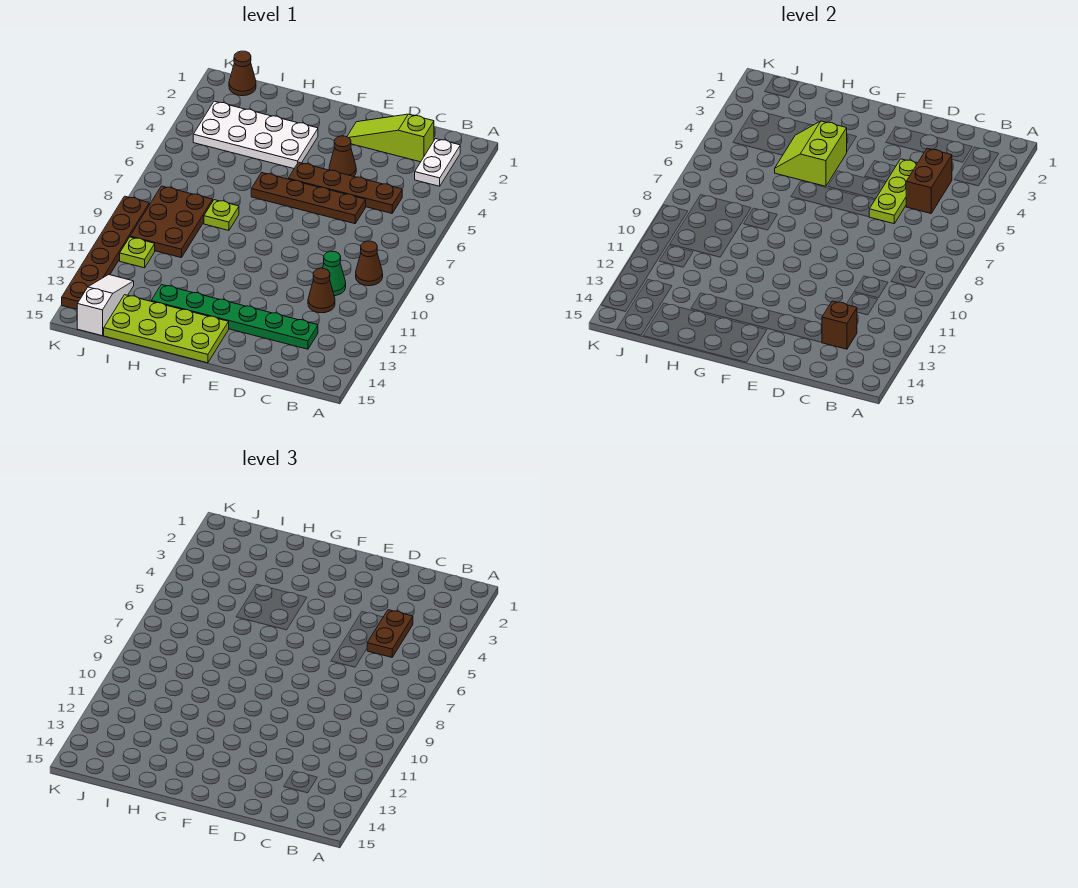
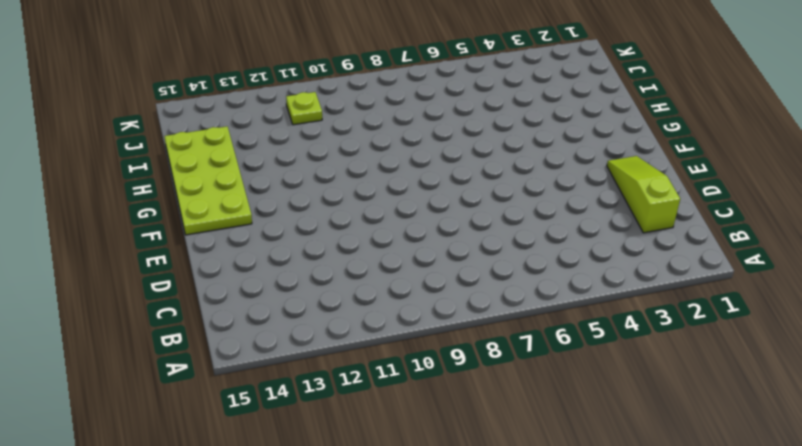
none -> white plate B2:B3 level 1
none -> brown cone B9 level 1
none -> brown plate C5:F5 level 1

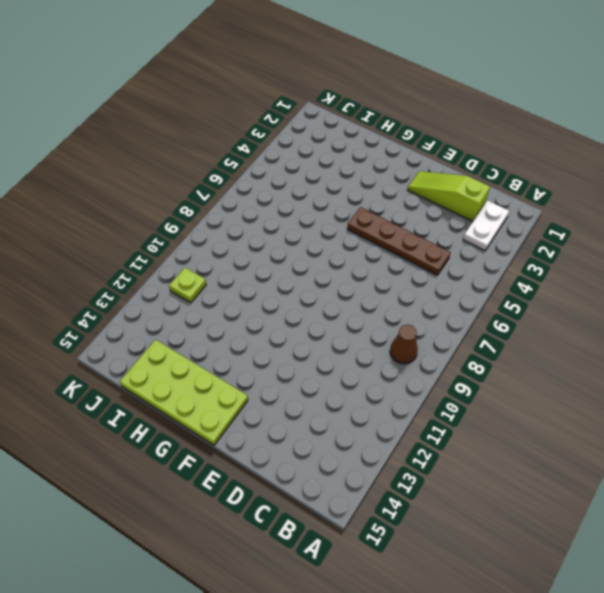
none -> green cone C10 level 1
none -> brown cone C11 level 1
none -> green plate C13:H13 level 1

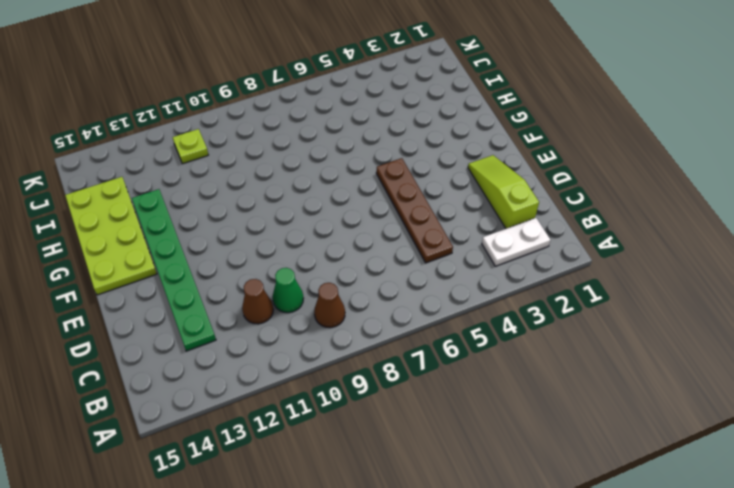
none -> brown plate D6:G6 level 1
none -> brown cone E4 level 1
none -> white plate G3:J4 level 1

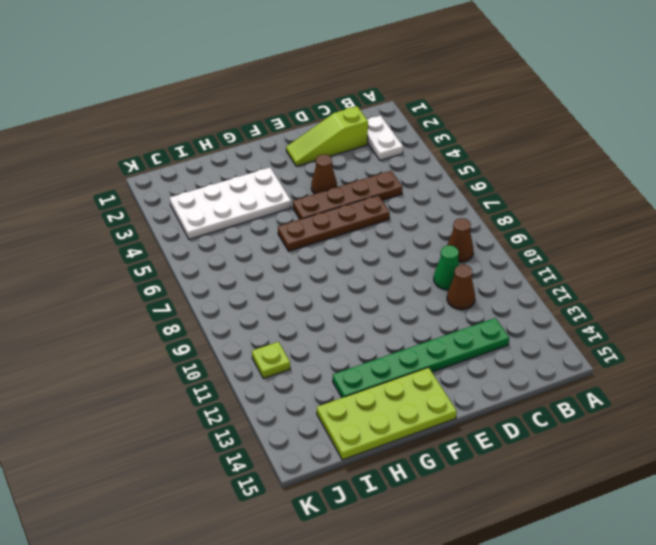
none -> lime plate H8 level 1
none -> brown plate I8:J10 level 1
none -> brown cone J1 level 1

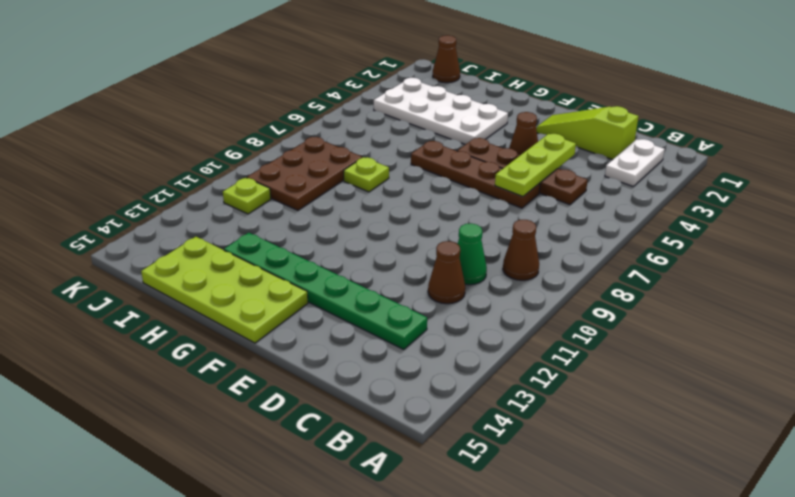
none -> white slope J13:J15 level 1 top 15
none -> brown plate K9:K14 level 1
none -> brown brick C4:C5 level 2

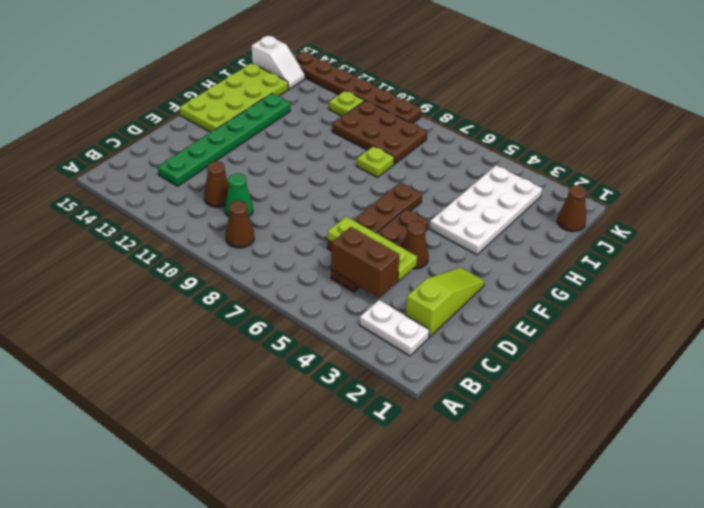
white slope J14:J15 level 1 top 15 -> white slope J13:J15 level 1 top 15
none -> brown brick C13 level 2
none -> lime slope G4:H5 level 2 top G
none -> brown plate C4:C5 level 3

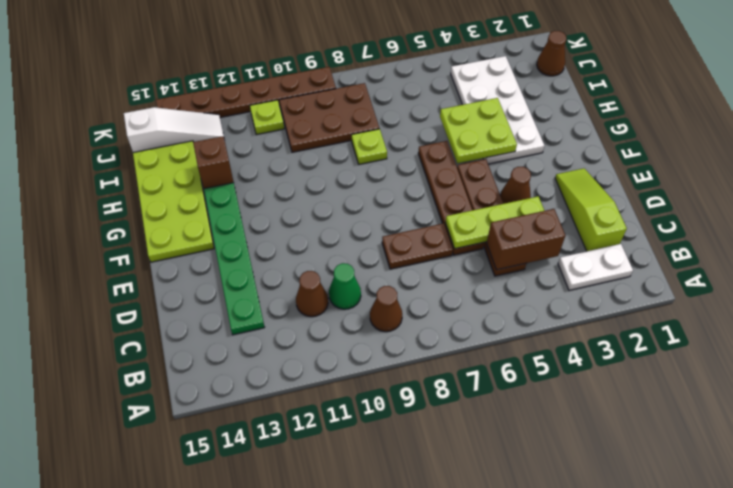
brown plate D7:D8 level 1 -> brown plate C4:C5 level 3
lime plate G4:H5 level 2 -> lime slope G4:H5 level 2 top G
brown brick H13 level 2 -> brown brick C13 level 2

